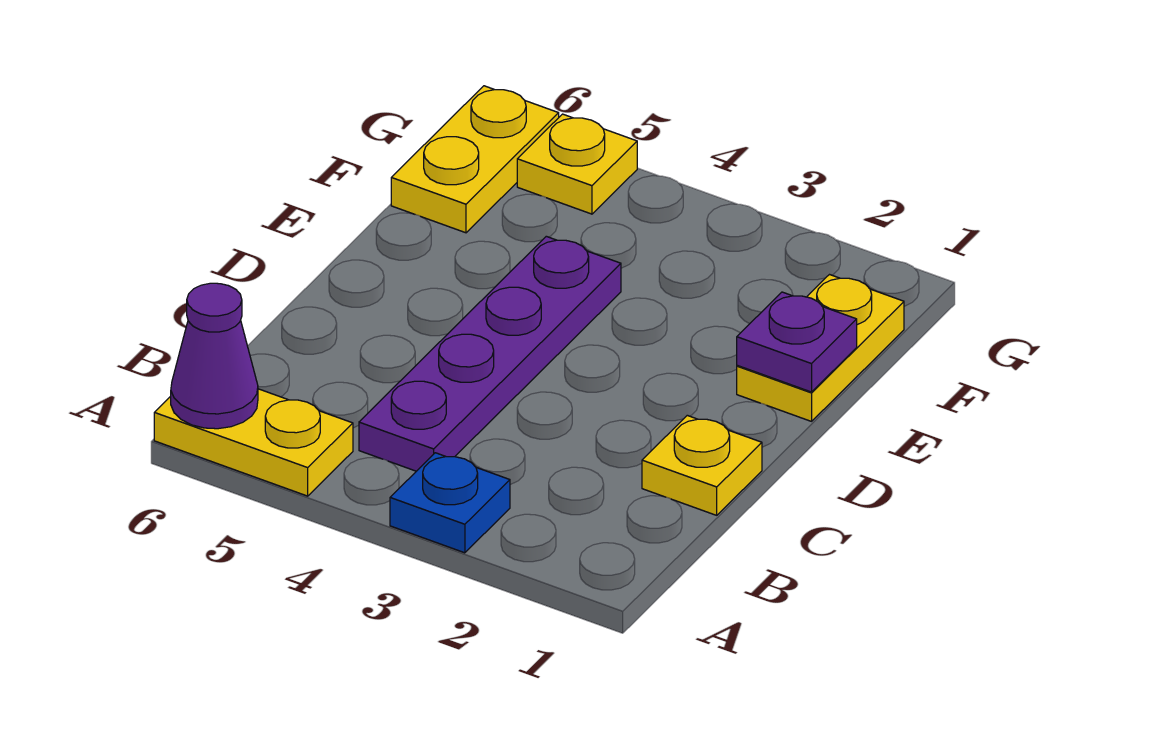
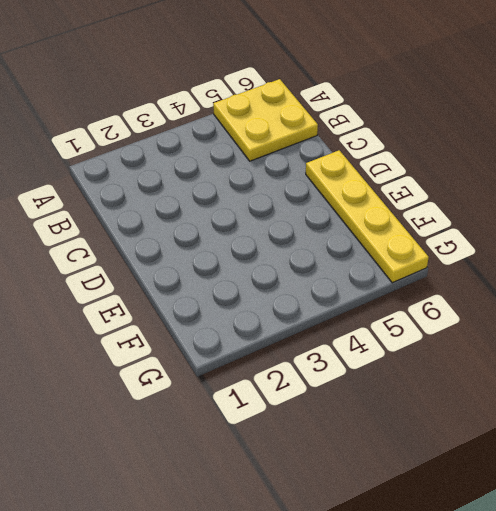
yellow plate A5:B6 level 1 -> yellow plate A5:A6 level 1
yellow plate D6:G6 level 1 -> yellow plate F6:G6 level 1
none -> blue plate A3 level 1
none -> purple plate B4:E4 level 1

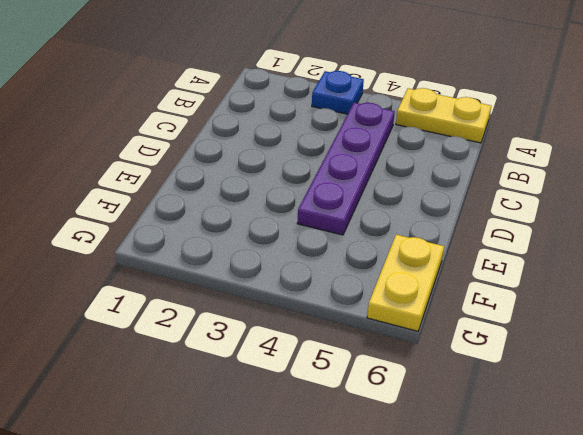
none -> yellow plate C1 level 1
none -> yellow plate E1:F1 level 1

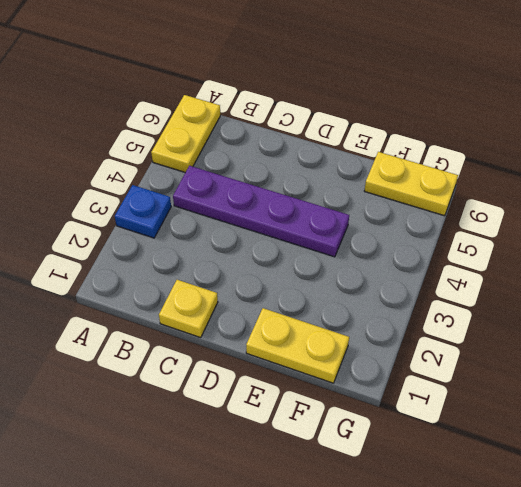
none -> yellow plate G5 level 1
none -> purple cone A6 level 2

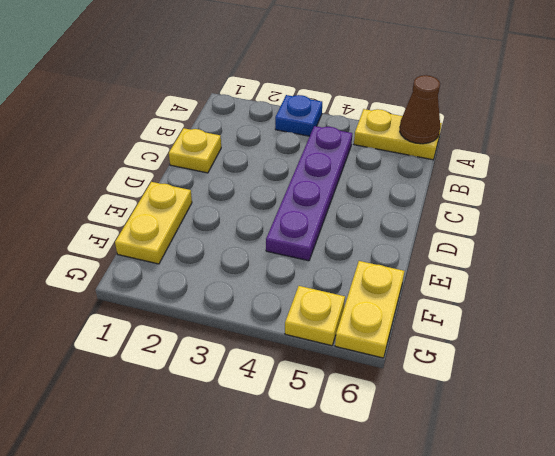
brown cone A6 level 2 -> purple cone A6 level 2
none -> purple plate E1 level 2

